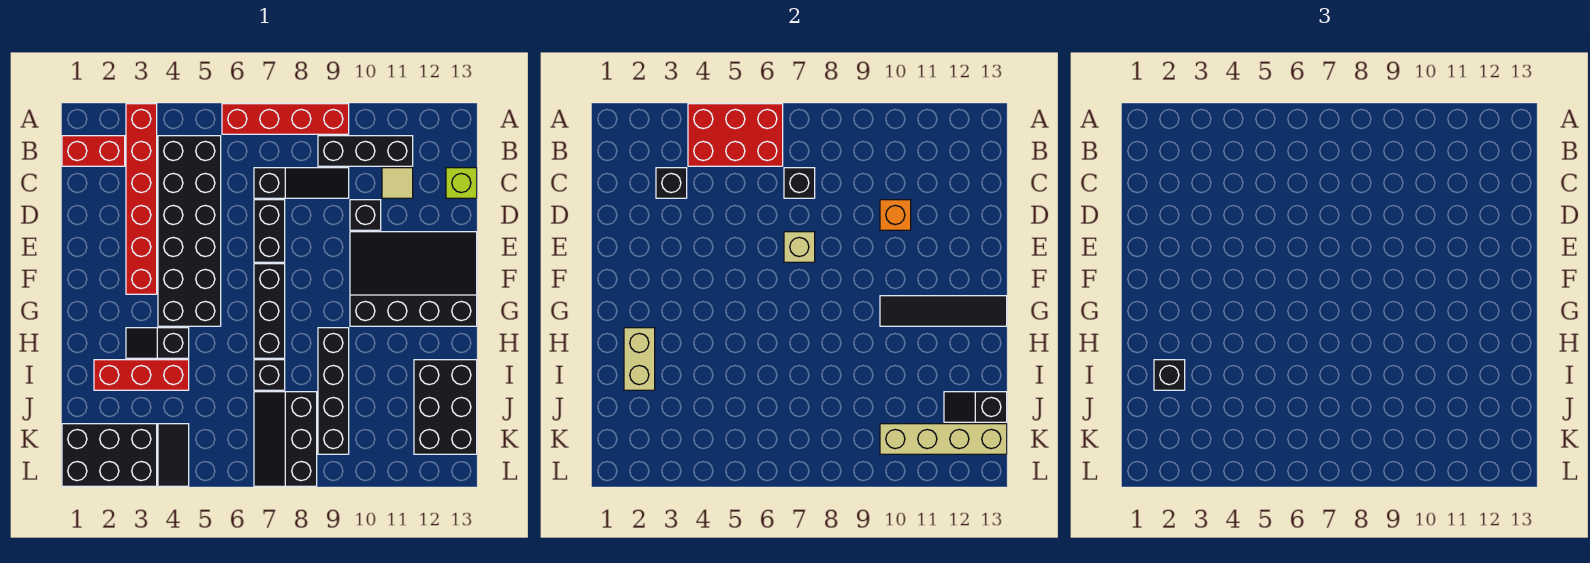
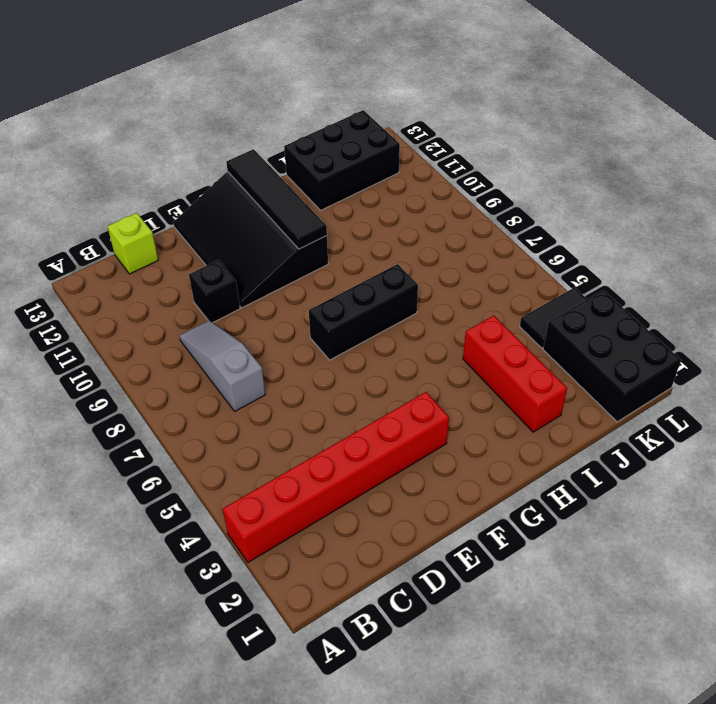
grey slope C7:C9 level 1 top 7 -> black slope C7:C9 level 1 top 7
none -> red brick A6:A9 level 1
none -> red brick B1:B2 level 1
none -> black brick B4:G5 level 1
none -> black brick B9:B11 level 1

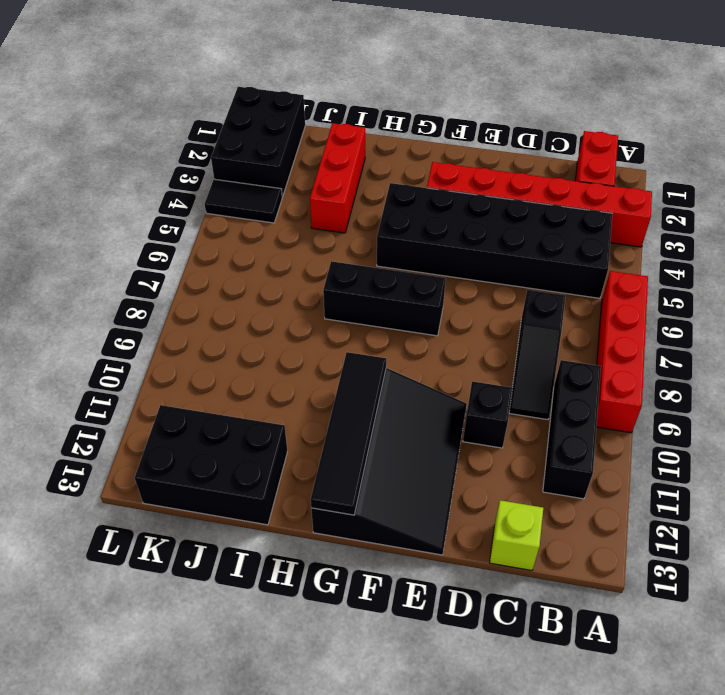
none -> tan tile C11 level 1
none -> black brick D7:E7 level 1
none -> black slope H3:H4 level 1 top 4
none -> black brick H9:K9 level 1

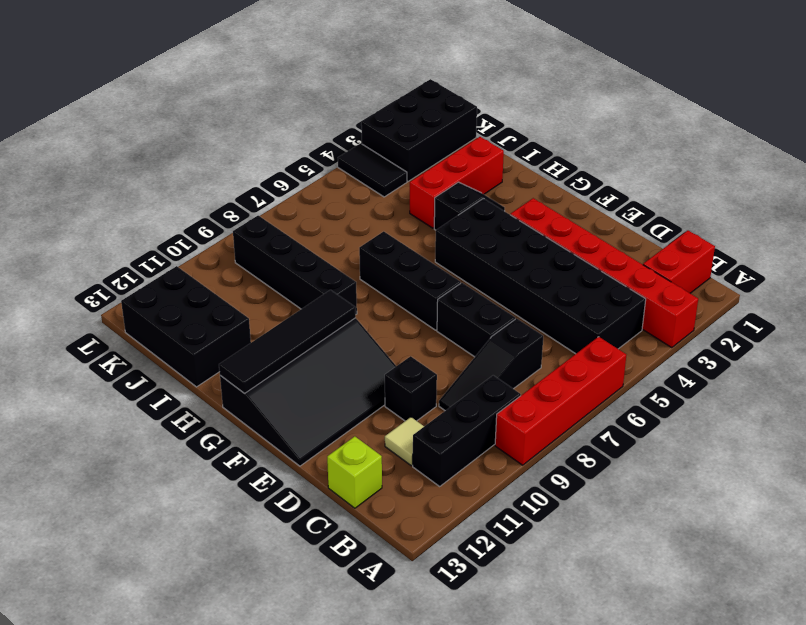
none -> black brick I7 level 1
none -> black slope J7:L8 level 1 top 8
none -> red brick A4:B6 level 2
none -> black brick C3 level 2

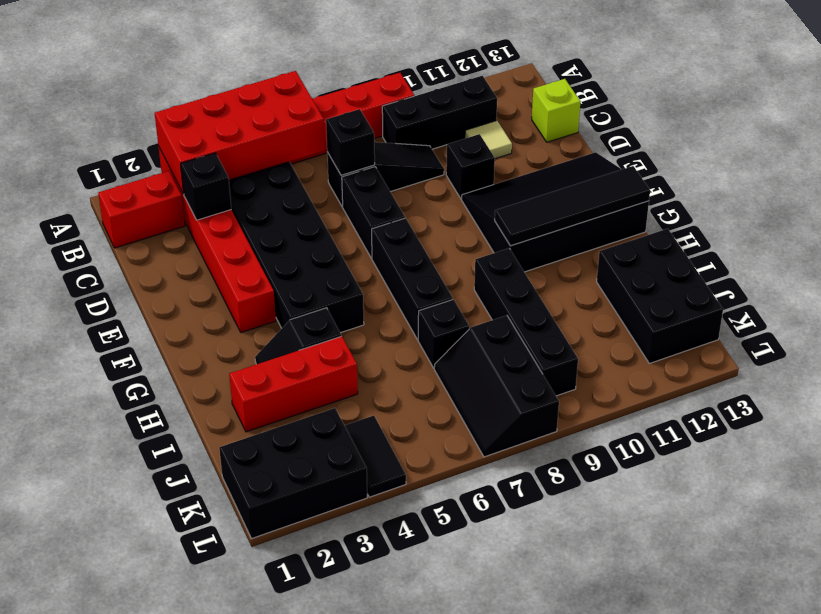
red brick A3:B6 level 2 -> red brick A4:B6 level 2
none -> orange brick D10 level 2
none -> tan brick E7 level 2
none -> tan brick H2:I2 level 2
none -> black slope J12:J13 level 2 top 13

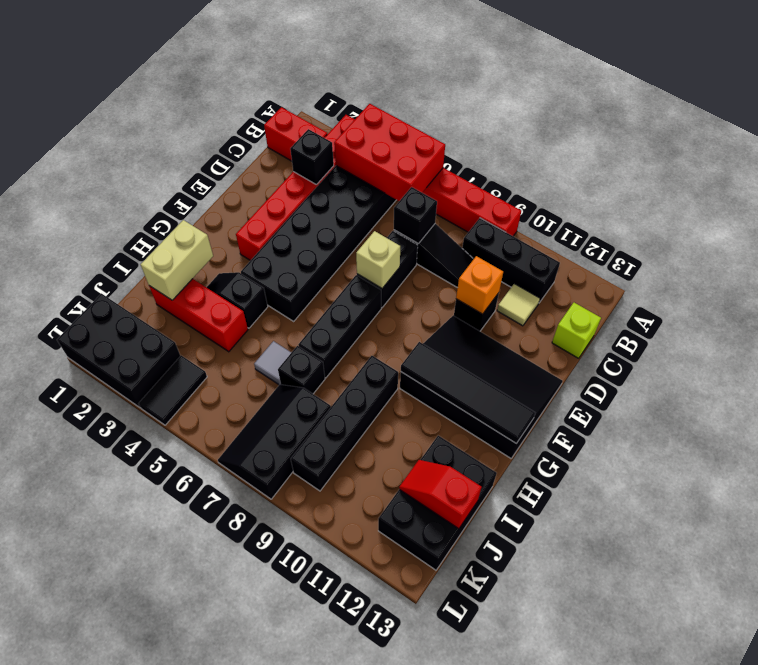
grey tile I6 level 1 -> none
red slope J12:J13 level 2 top 13 -> black slope J12:J13 level 2 top 13
none -> tan brick K10:K13 level 2
none -> black brick I2 level 3

